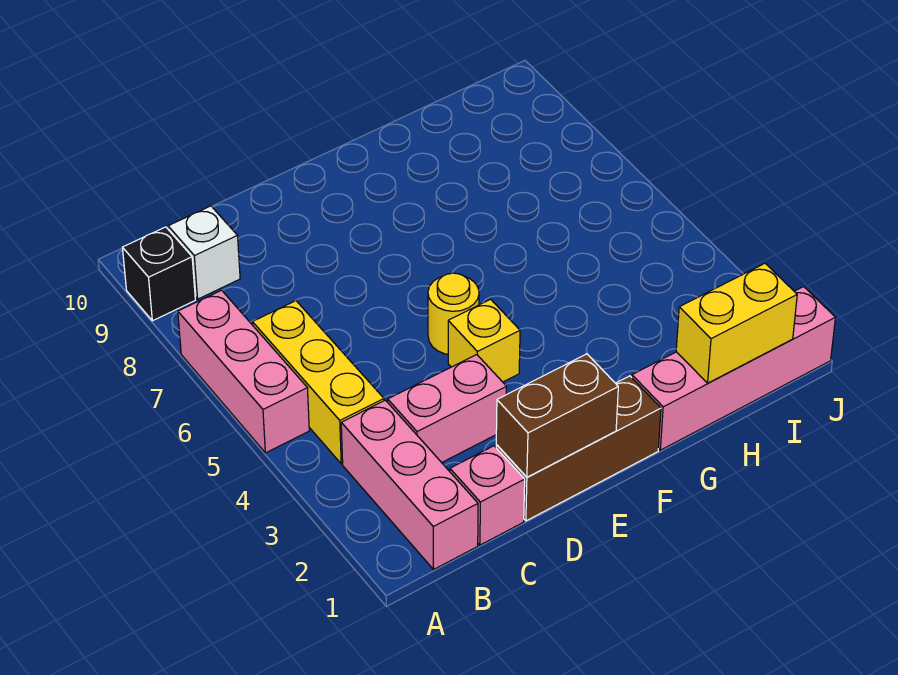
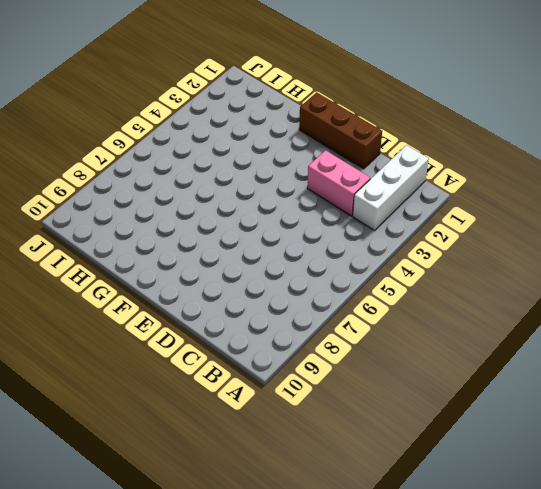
white brick B1:B3 level 1 -> pink brick B1:B3 level 1
none -> pink brick A5:A7 level 1
none -> black brick A9 level 1
none -> yellow brick B4:B6 level 1

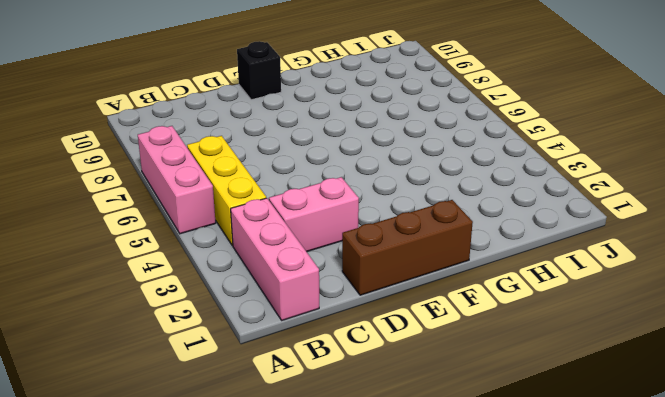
black brick E10 level 1 -> black brick A9 level 1
none -> white brick B9 level 1
none -> pink brick C1 level 1
none -> yellow brick E4 level 1

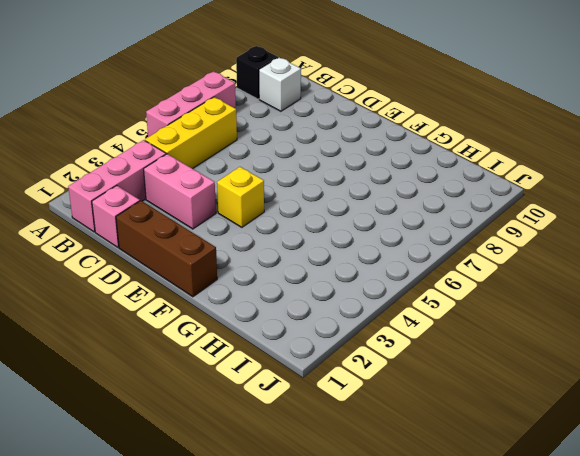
none -> yellow round brick E5 level 1
none -> pink brick G1:J1 level 1
none -> brown brick D1:E1 level 2

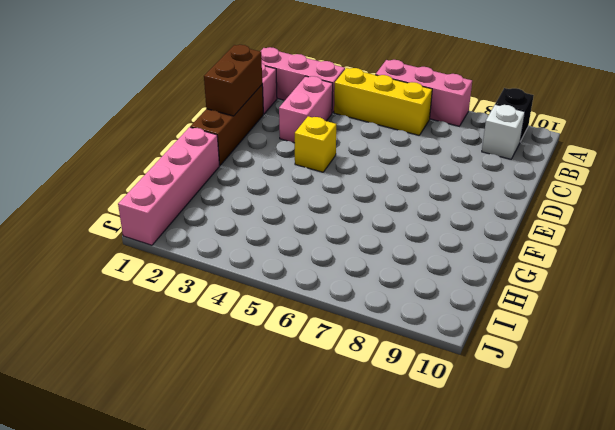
none -> yellow round brick E5 level 1
none -> yellow brick H1:I1 level 2

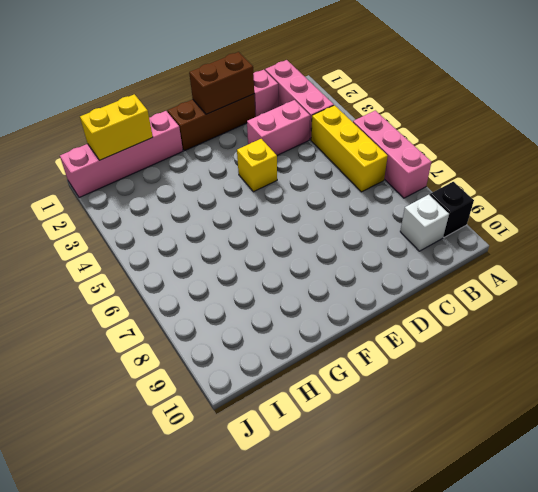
none -> yellow round brick E5 level 1

